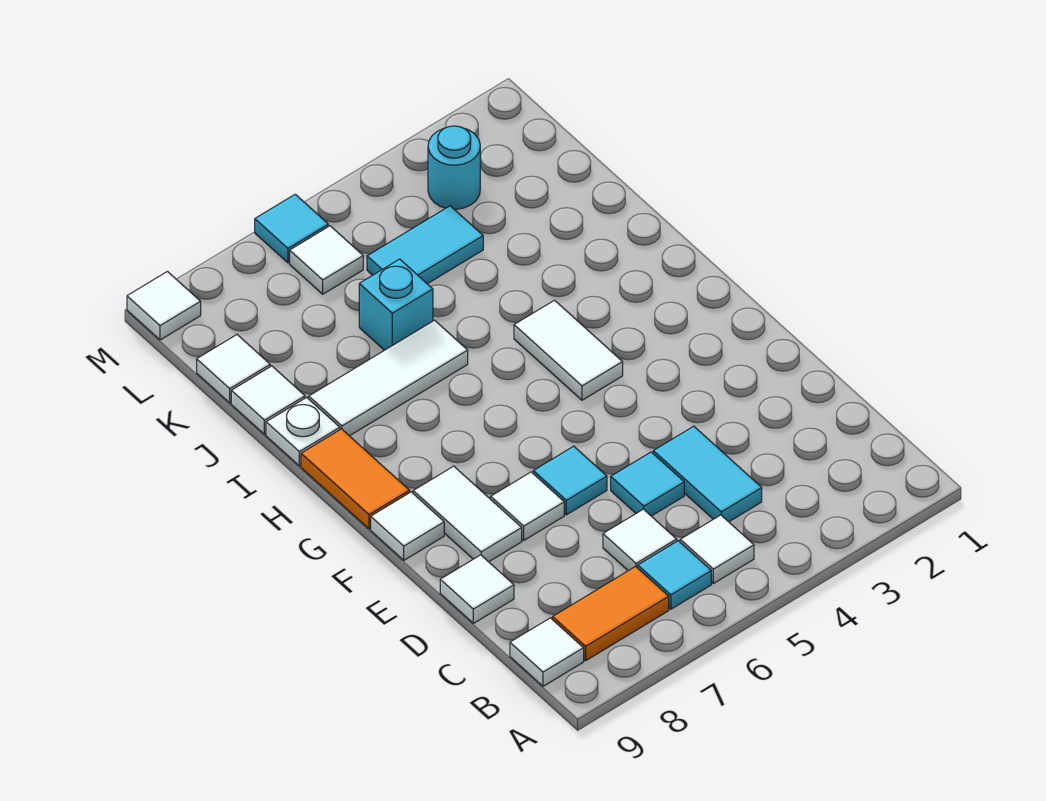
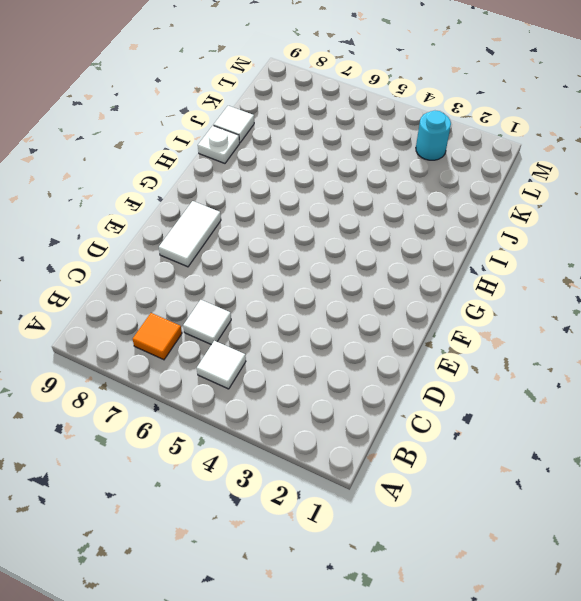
orange tile B7 level 1 -> orange tile B7:B8 level 1
none -> cyan tile B6 level 1
none -> white tile B9 level 1
none -> cyan tile C4:D4 level 1

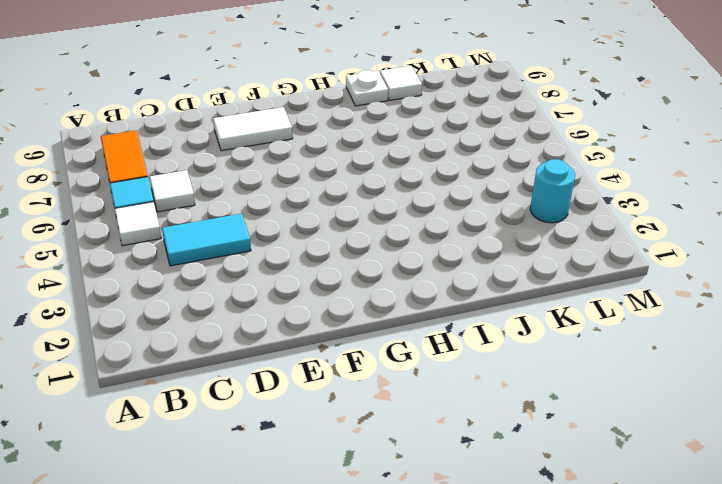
none -> white tile B9 level 1
none -> cyan tile D5 level 1
none -> white tile D9 level 1

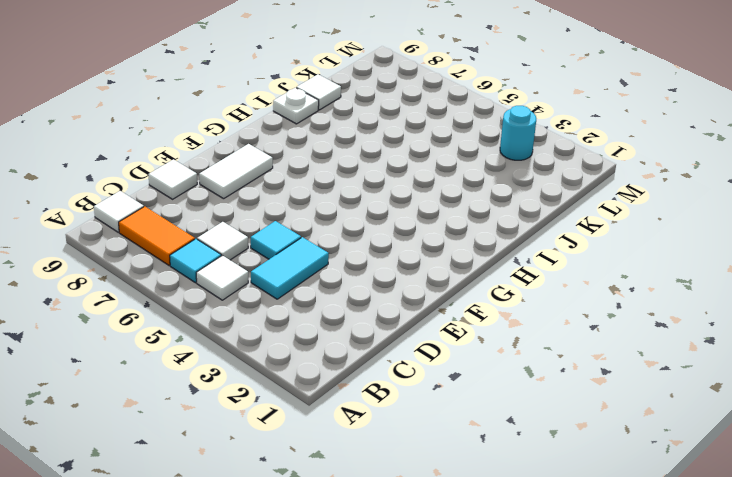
none -> cyan tile E6 level 1
none -> white tile E7 level 1
none -> white tile F9 level 1

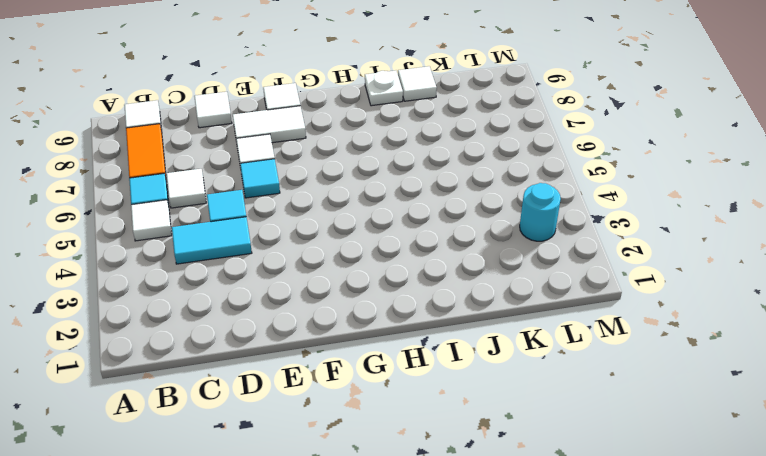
none -> white tile G4:H4 level 1
none -> orange tile G9:H9 level 1
none -> white tile I6:I8 level 1

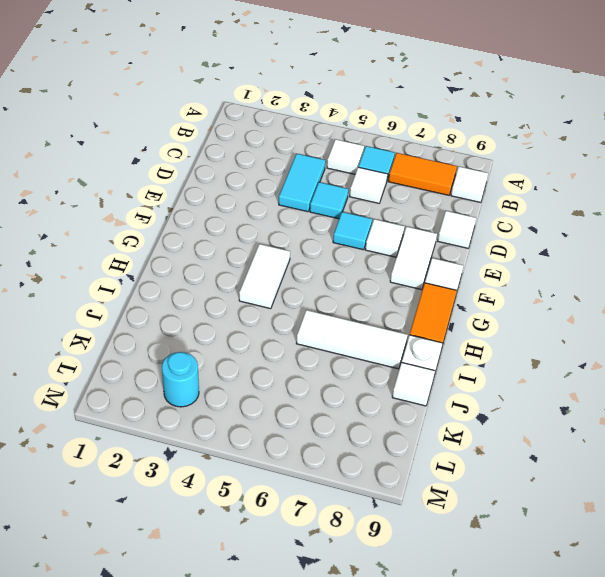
none -> cyan brick J6 level 1
none -> cyan tile K4:K5 level 1
none -> white tile K9 level 1

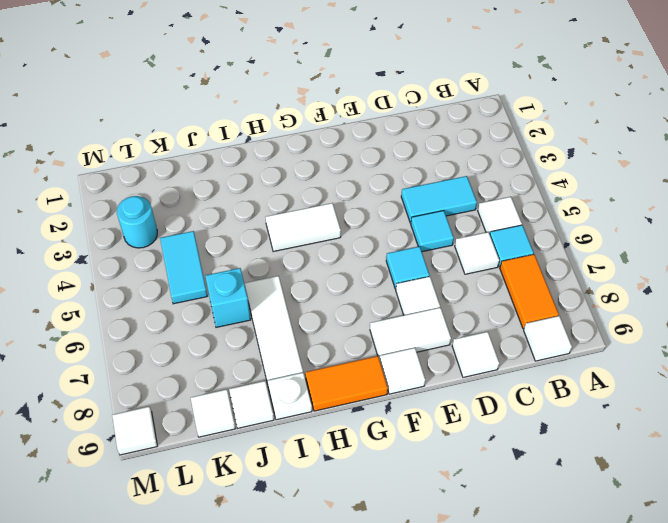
none -> white tile L6 level 1
none -> cyan tile M6 level 1

